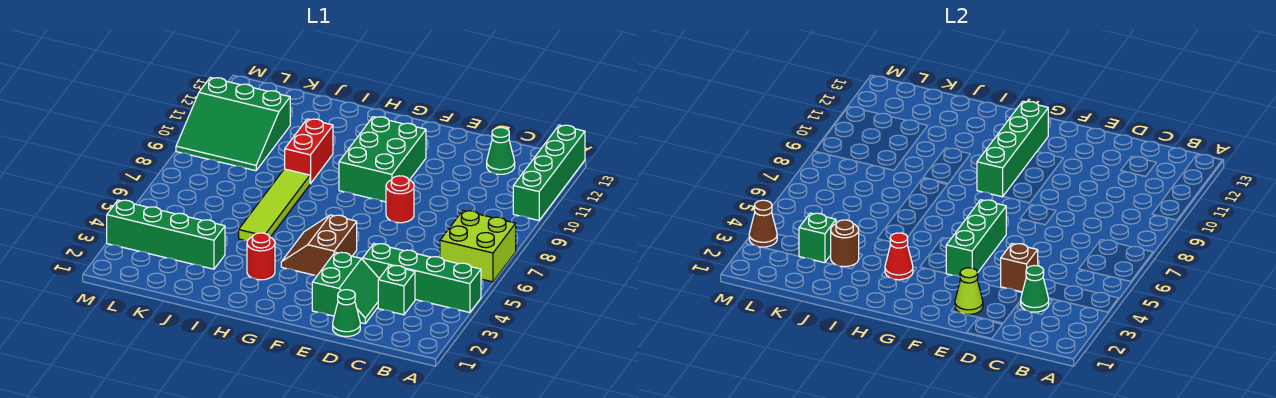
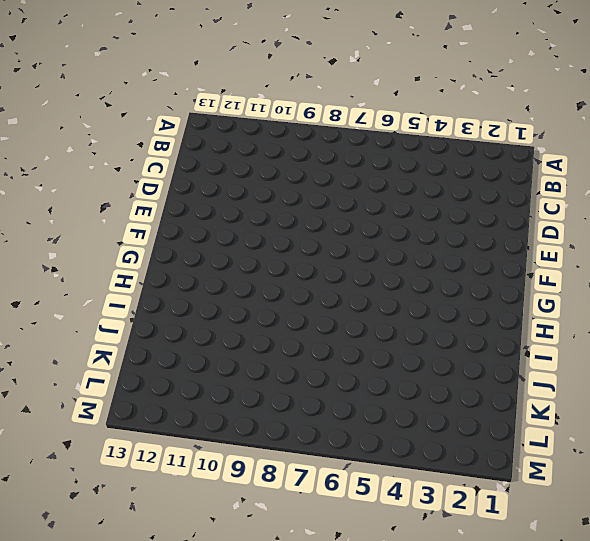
none -> green brick A4:D4 level 1
none -> lime brick A6:B7 level 1
none -> green brick A10:A13 level 1

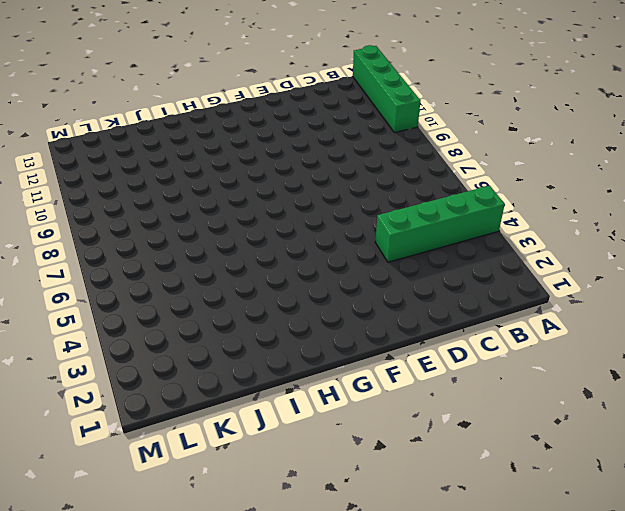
none -> lime brick A6:B7 level 1
none -> green brick C3 level 1
none -> green cone C12 level 1

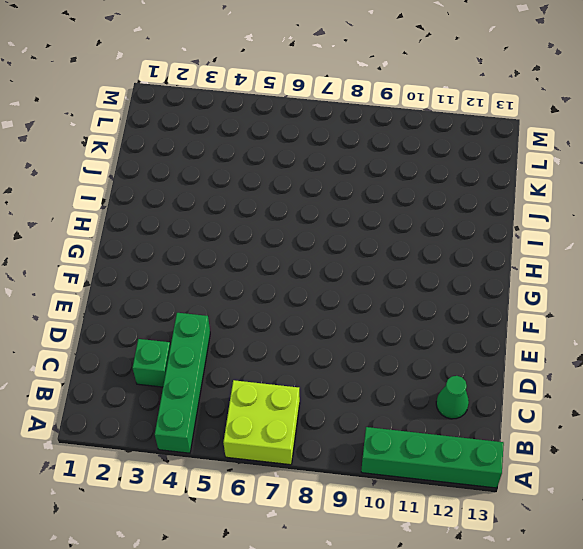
none -> green cone D1 level 1
none -> green slope D2:E3 level 1 top E
none -> red round brick E8 level 1

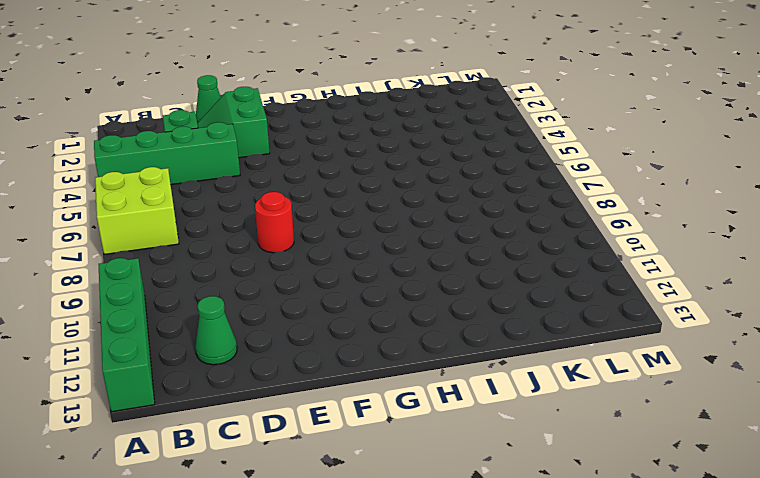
none -> brown slope F4:G5 level 1 top F
none -> green brick F9:G11 level 1
none -> red round brick H3 level 1

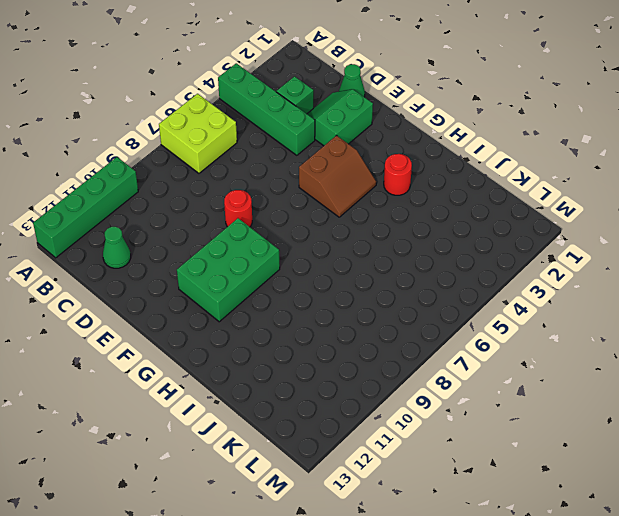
none -> lime tile I5:I8 level 1
none -> red brick I9:I10 level 1
none -> green brick J3:M3 level 1

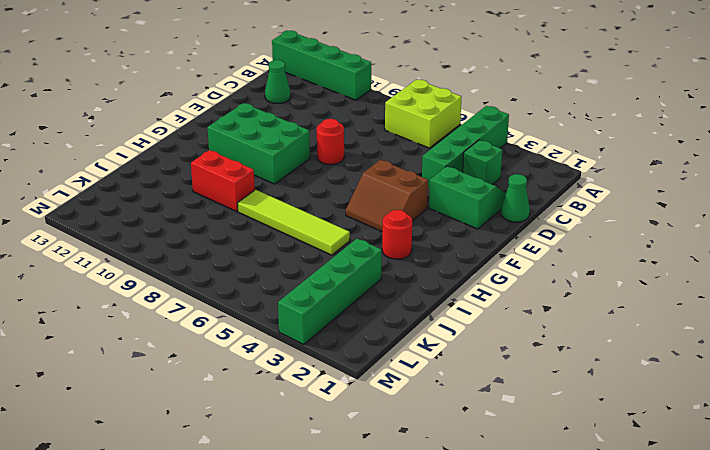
none -> green slope K9:M11 level 1 top 11
none -> green cone C3 level 2
none -> brown brick D4 level 2

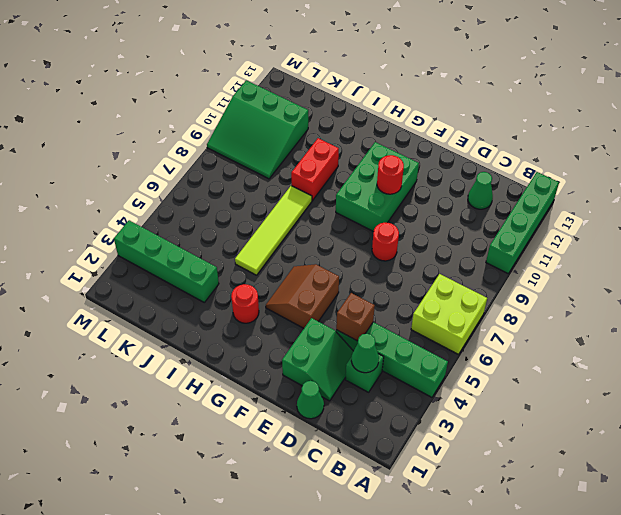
red round brick F10 level 2 -> none
none -> lime cone E2 level 2
none -> green brick F4:F6 level 2
none -> green brick G9:G12 level 2

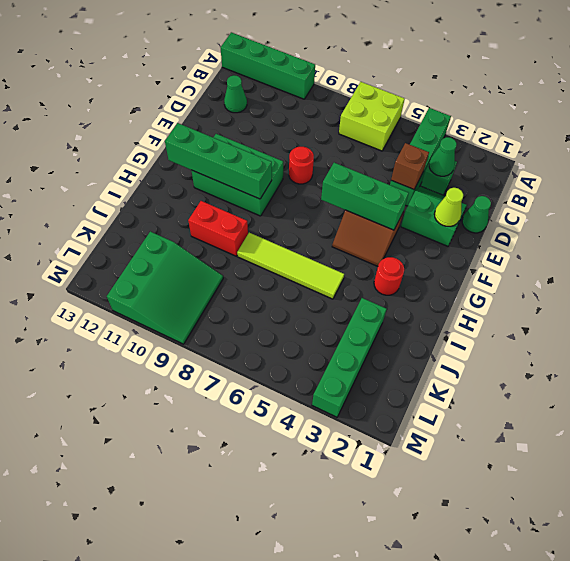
none -> red cone H3 level 2
none -> brown round brick J3 level 2
none -> green brick K3 level 2

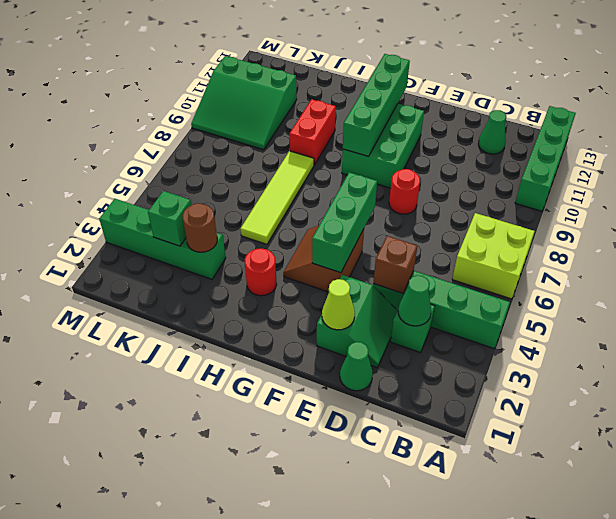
none -> red cone H3 level 2
none -> brown cone M3 level 2

